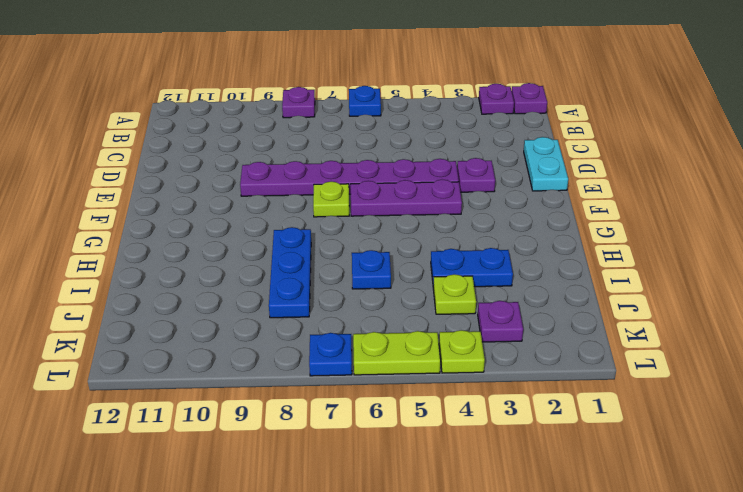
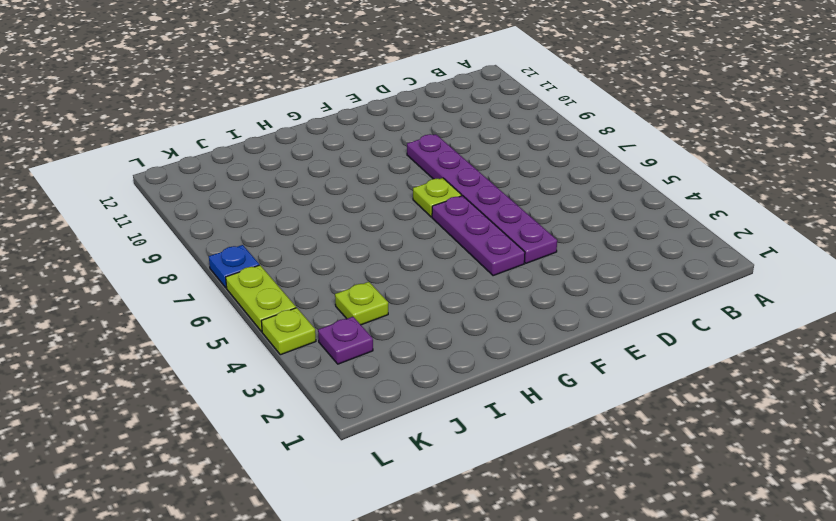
none -> purple plate A1 level 1
none -> purple plate A2 level 1
none -> blue plate A6 level 1

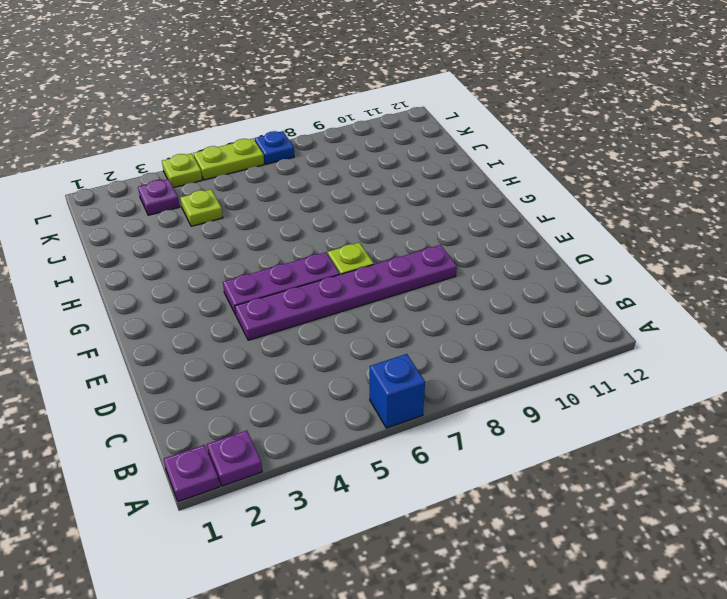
blue brick A6 level 1 -> blue plate A6 level 1
none -> purple plate A8 level 1
none -> cyan plate D1:E1 level 1
none -> purple plate E3 level 1

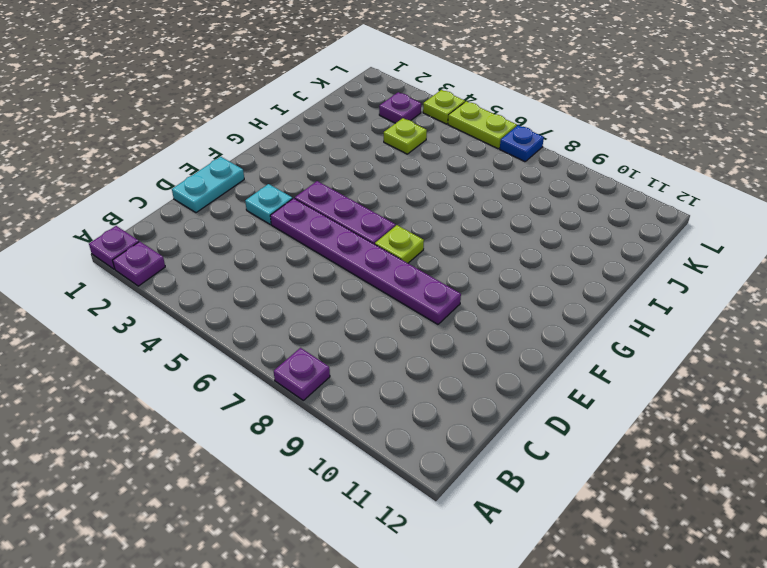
cyan plate E3 level 1 -> purple plate E3 level 1
none -> blue plate A6 level 1
none -> blue plate H8:J8 level 1
none -> blue plate I3:I4 level 1

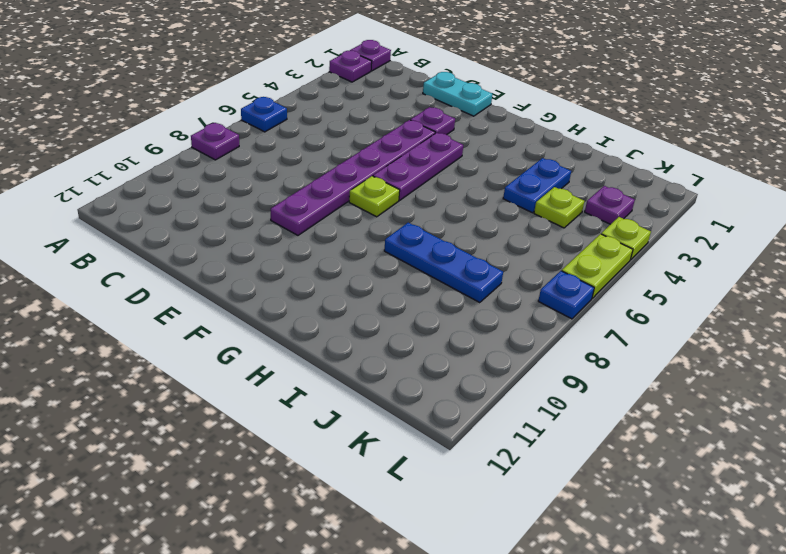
none -> blue plate I6 level 1

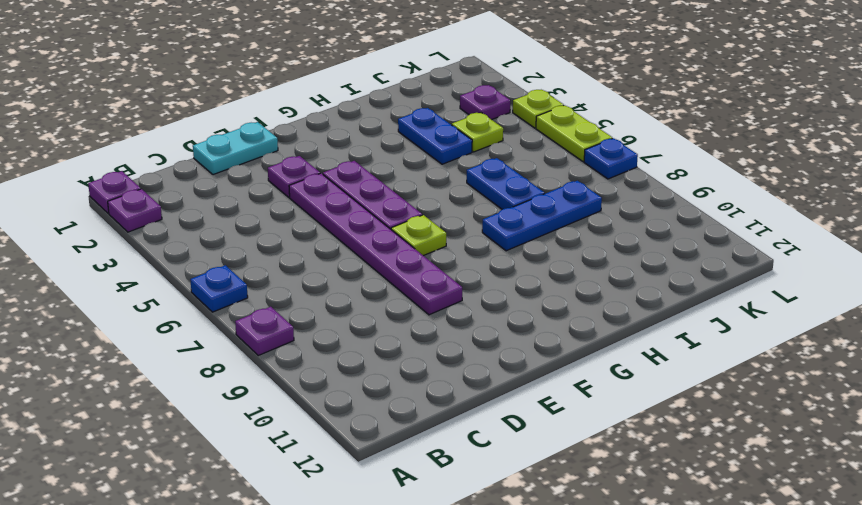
blue plate I6:I7 level 1 -> blue plate I6 level 1

